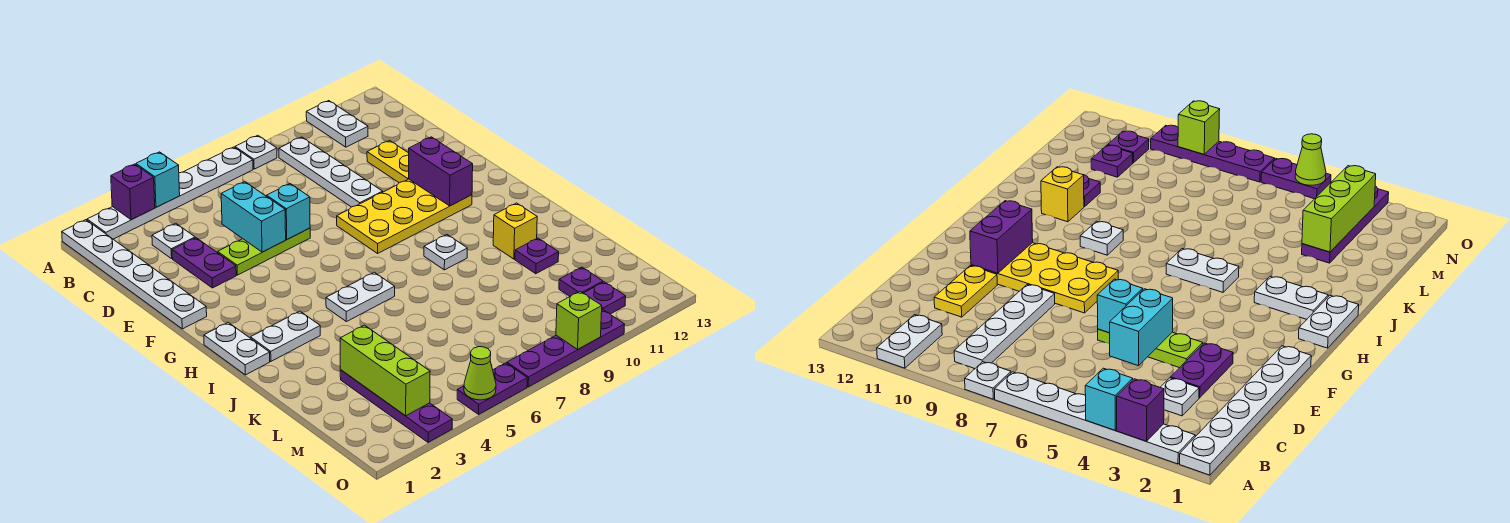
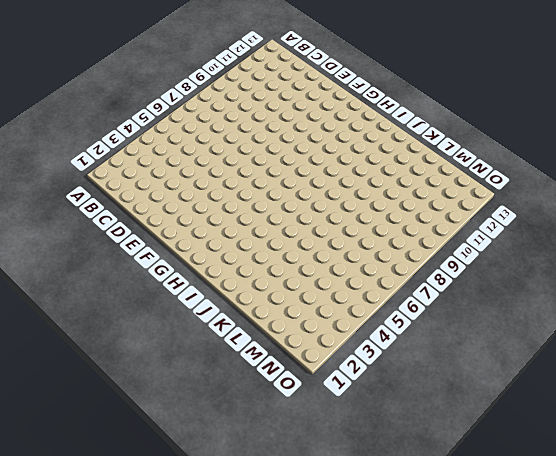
none -> white plate A1:F1 level 1
none -> white plate A2:A7 level 1
none -> white plate A8 level 1

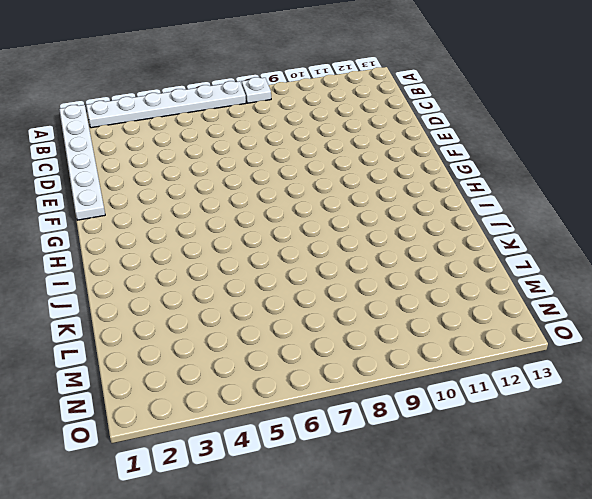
none -> white plate A11:B11 level 1
none -> white plate B9:E9 level 1
none -> white plate C3 level 1

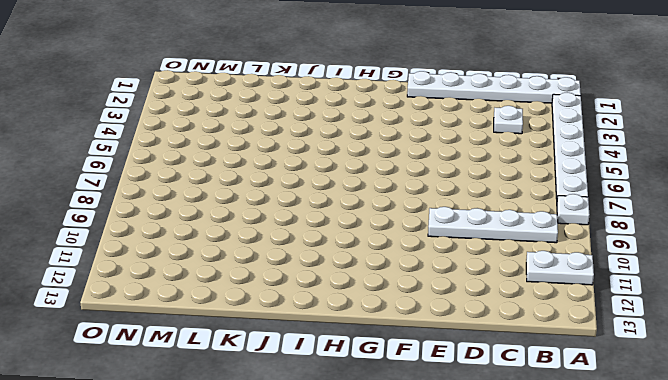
none -> purple plate D3:E3 level 1
none -> yellow plate D11:E11 level 1
none -> lime plate E4:E6 level 1

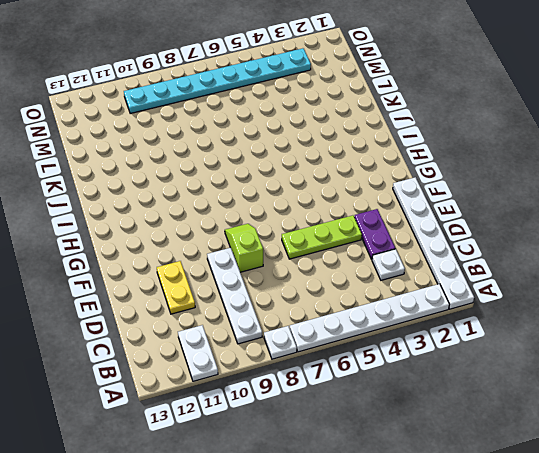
lime slope E8:F8 level 1 top E -> yellow plate F8:G11 level 1
cyan plate N3:N10 level 1 -> purple plate L3:O3 level 1
none -> white plate H1:I1 level 1
none -> white plate I2:I3 level 1
none -> white plate I5:I6 level 1

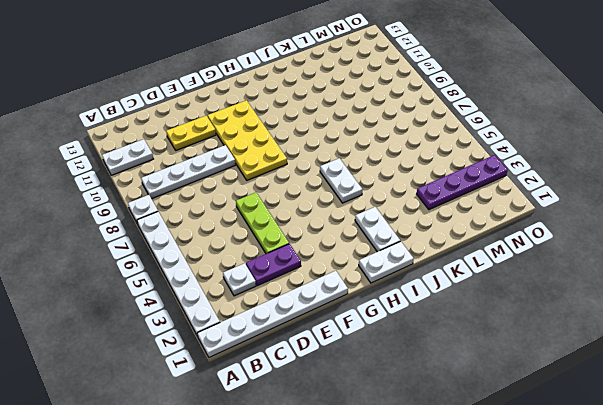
none -> white plate I9 level 1
none -> yellow brick J11 level 1
none -> purple plate K11 level 1

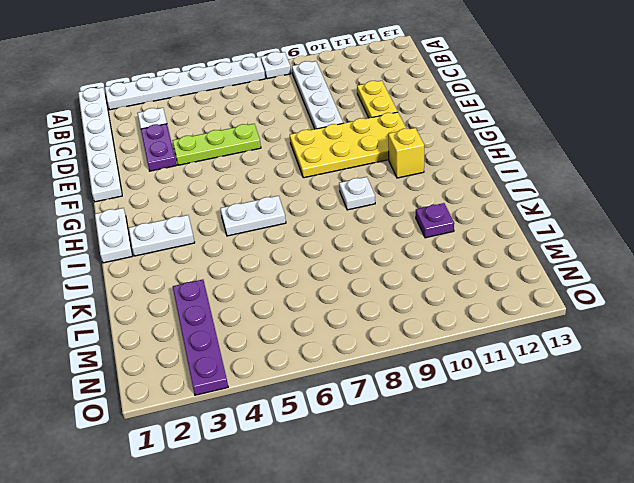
yellow brick H11 level 1 -> yellow brick J11 level 1
none -> white plate A11:B11 level 1
none -> purple plate M11 level 1
none -> purple plate N11 level 1

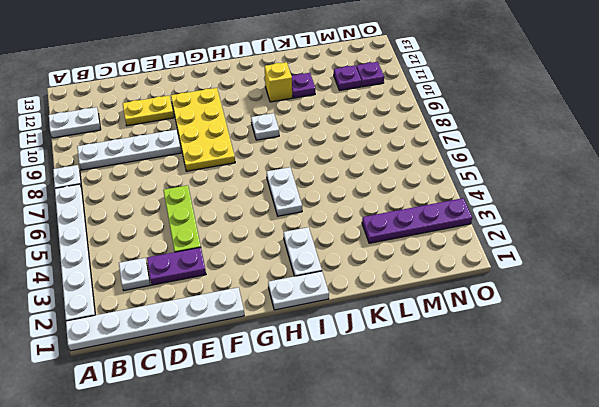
none -> purple plate O5:O6 level 1
none -> purple plate O7:O10 level 1
none -> purple brick A3 level 2

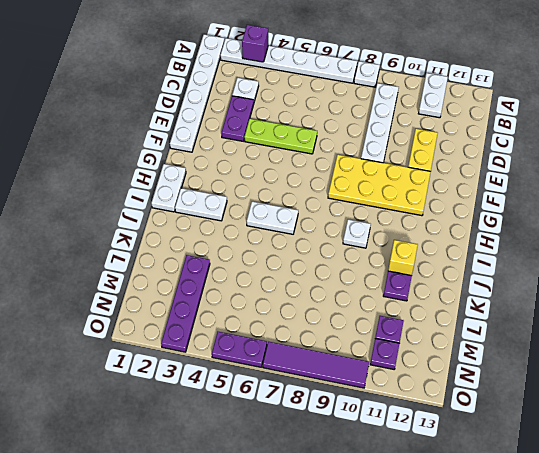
purple tile O7:O10 level 1 -> purple plate O7:O10 level 1
none -> cyan brick A4 level 2
none -> cyan brick D5:E5 level 2
none -> cyan brick E6 level 2

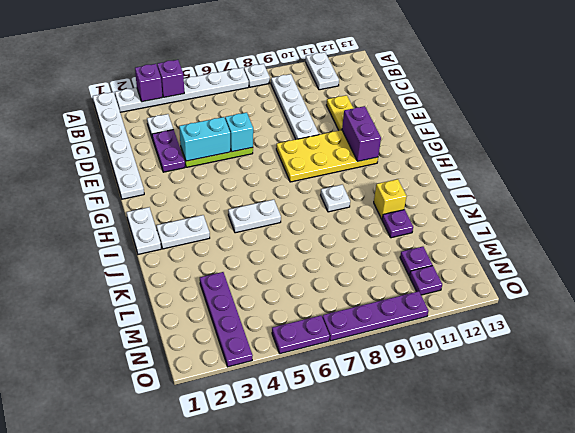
purple brick A4 level 2 -> cyan brick A4 level 2
cyan brick E4:E5 level 2 -> cyan brick D5:E5 level 2
none -> lime brick L3:N3 level 2
none -> lime cone O5 level 2
none -> lime brick O9 level 2

